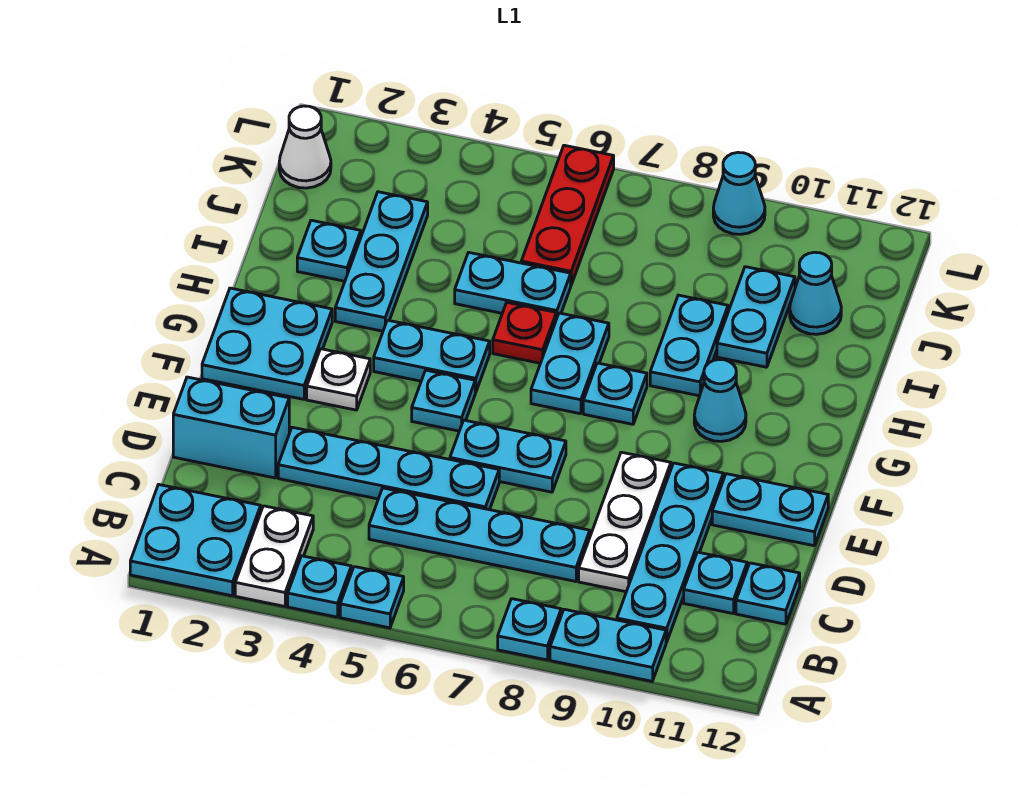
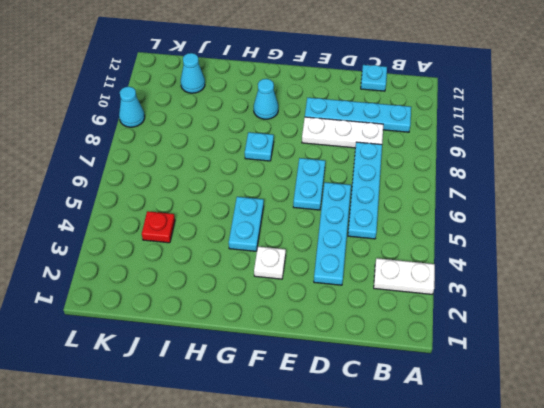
red plate J4 level 1 -> red plate H6 level 1
none -> cyan plate A1:B2 level 1
none -> cyan plate A4 level 1
none -> cyan plate A5 level 1
none -> cyan plate A8 level 1

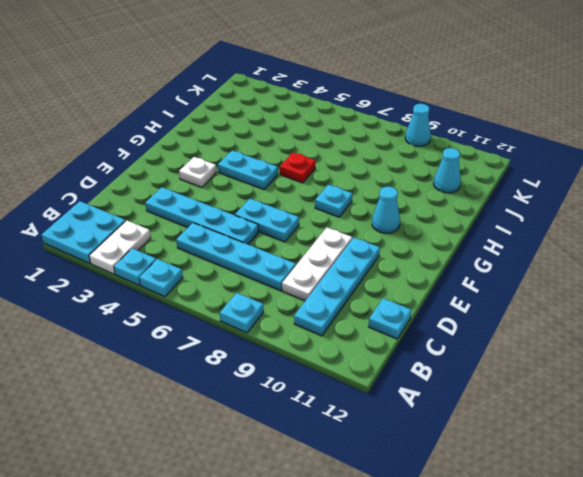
none -> cyan plate A9:A10 level 1
none -> cyan plate C11 level 1
none -> cyan brick D1:D2 level 1
none -> cyan plate E11:E12 level 1

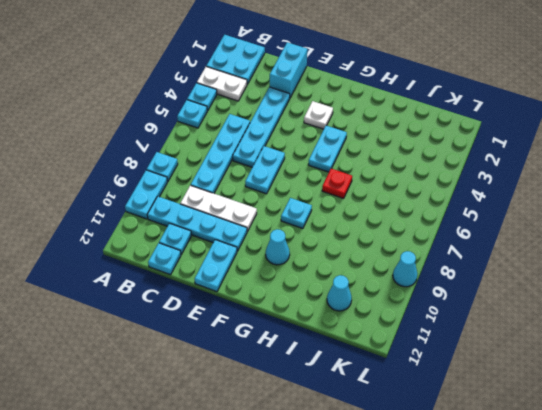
none -> cyan plate F1:G2 level 1
none -> cyan plate F5 level 1
none -> cyan plate G7:H7 level 1
none -> cyan plate H3:J3 level 1

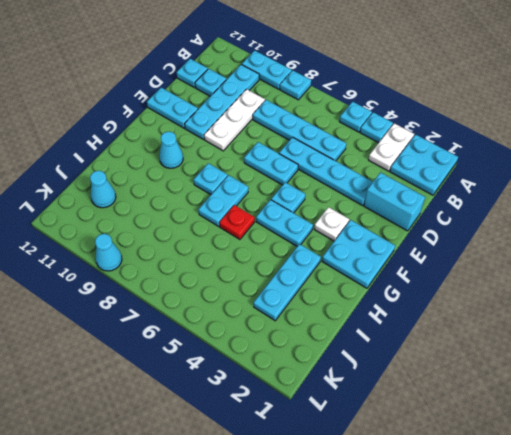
none -> cyan plate H9:I9 level 1
none -> cyan plate I2 level 1
none -> cyan plate I5:I6 level 1
none -> cyan plate I10:J10 level 1

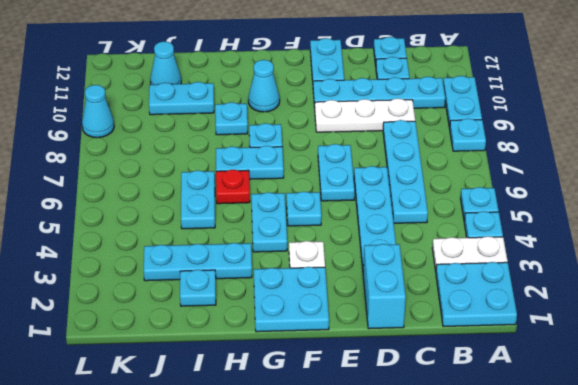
cyan plate H9 level 1 -> cyan plate H9:I9 level 1
none -> red plate J6:L6 level 1
none -> white cone K1 level 1

